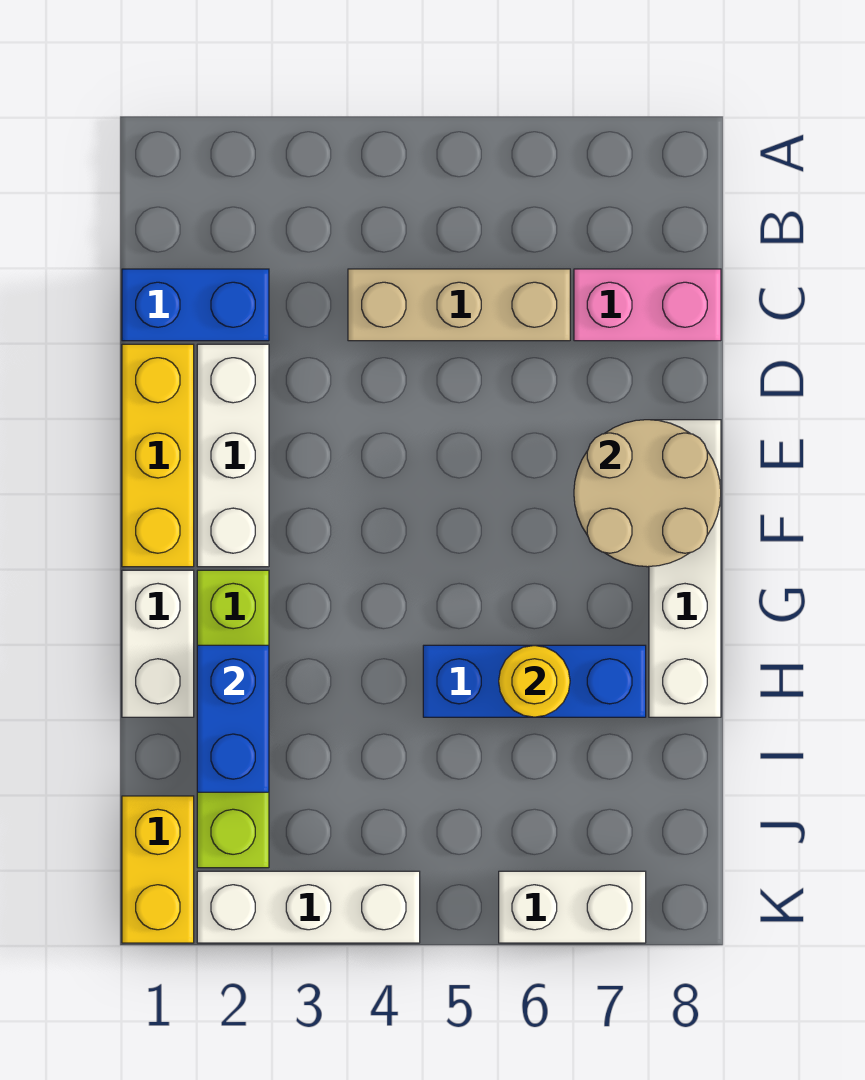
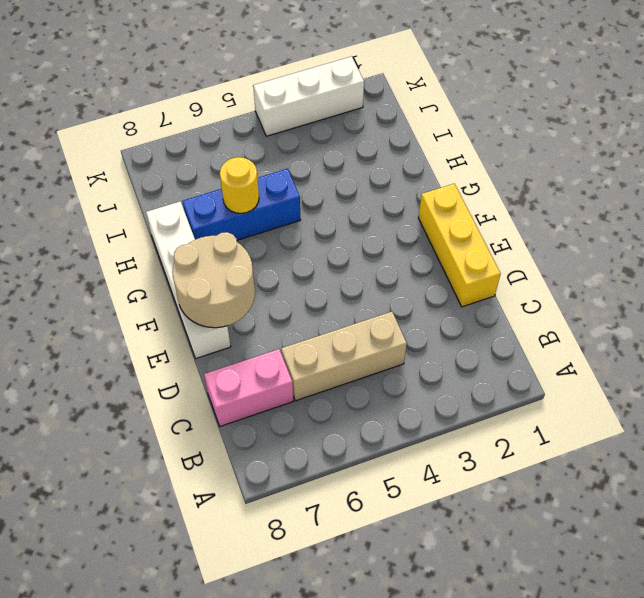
none -> blue brick C1:C2 level 1
none -> white brick D2:F2 level 1
none -> white brick G1:H1 level 1

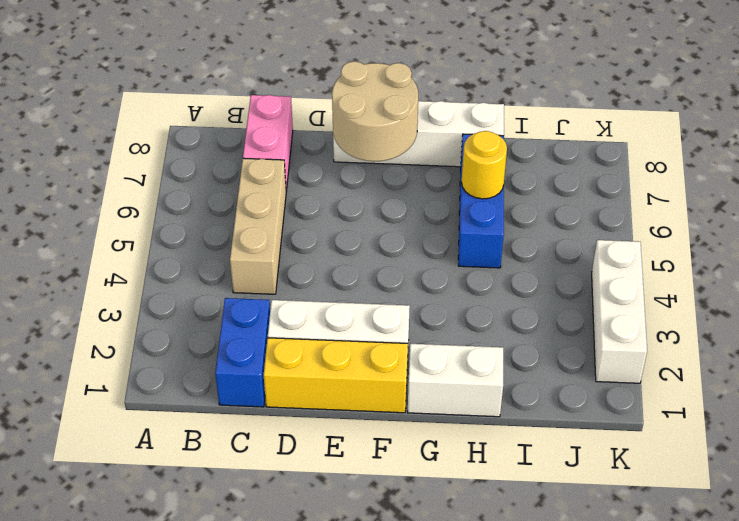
none -> lime brick G2:J2 level 1
none -> yellow brick J1:K1 level 1
none -> white brick K6:K7 level 1

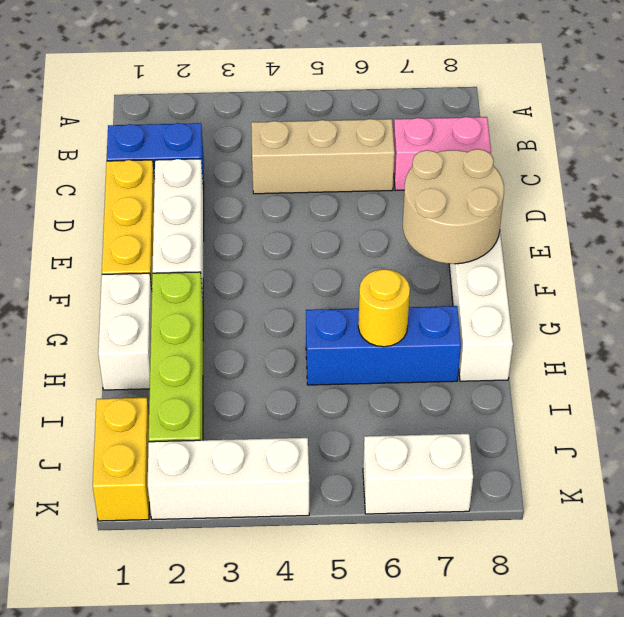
none -> blue brick H2:I2 level 2

